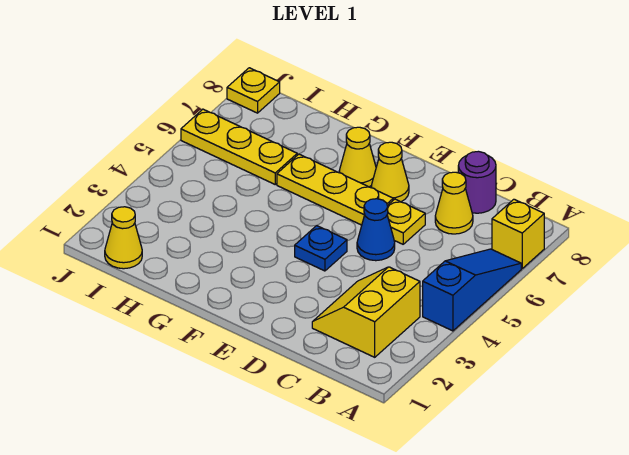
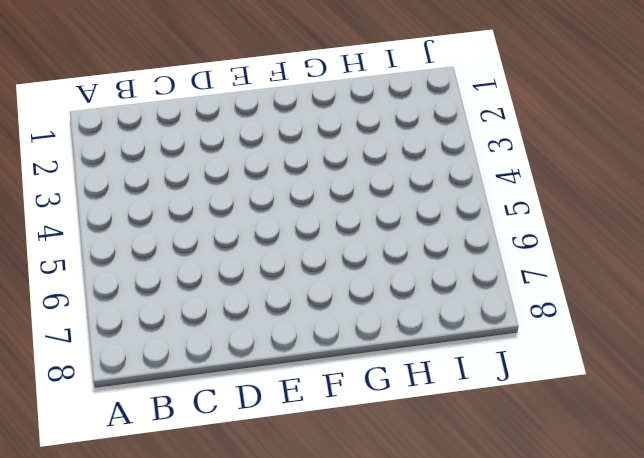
none -> blue slope A4:A6 level 1 top 4
none -> yellow brick A7 level 1
none -> yellow slope B2:C3 level 1 top B

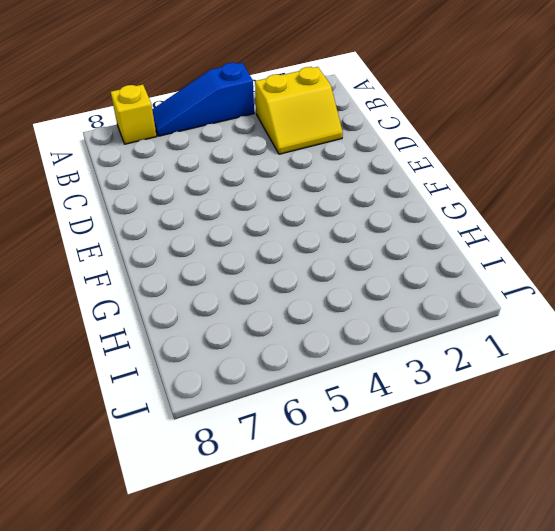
none -> yellow cone C7 level 1
none -> purple round brick C8 level 1
none -> blue cone D5 level 1

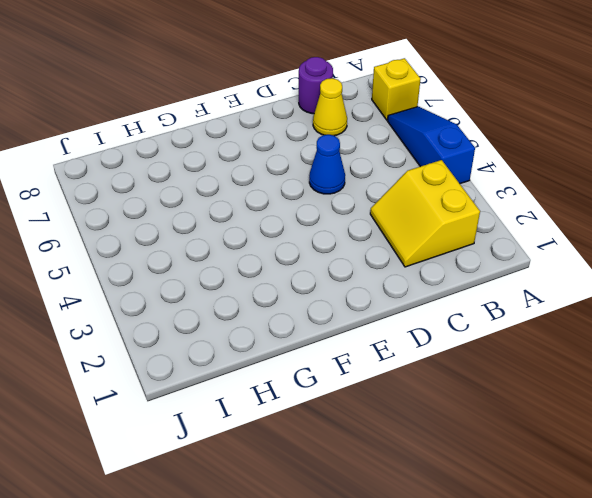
none -> yellow plate D6 level 1
none -> blue plate E4 level 1
none -> yellow plate E6:G6 level 1

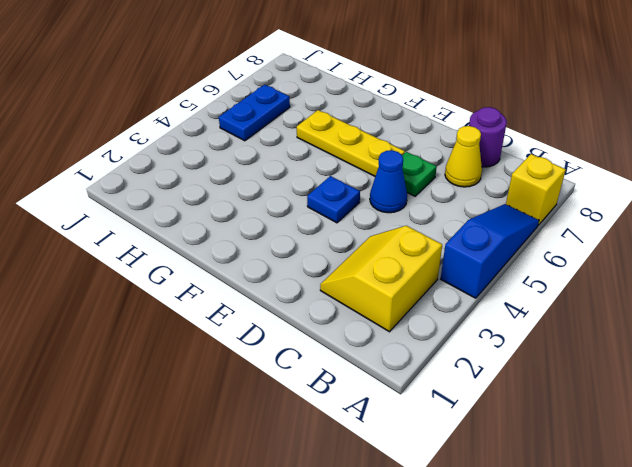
green plate D6 level 1 -> yellow plate D6 level 1
blue plate I5:I6 level 1 -> yellow plate H6:J6 level 1
none -> yellow cone E7 level 1
none -> yellow cone F7 level 1
none -> yellow cone I1 level 1

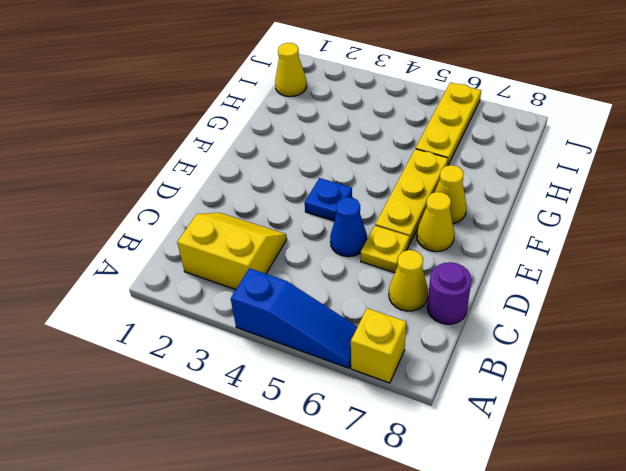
none -> yellow plate J8 level 1

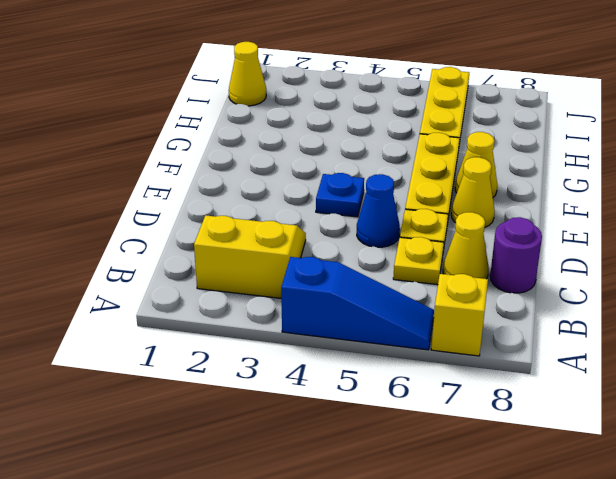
yellow plate C6 level 1 -> yellow plate J8 level 1

